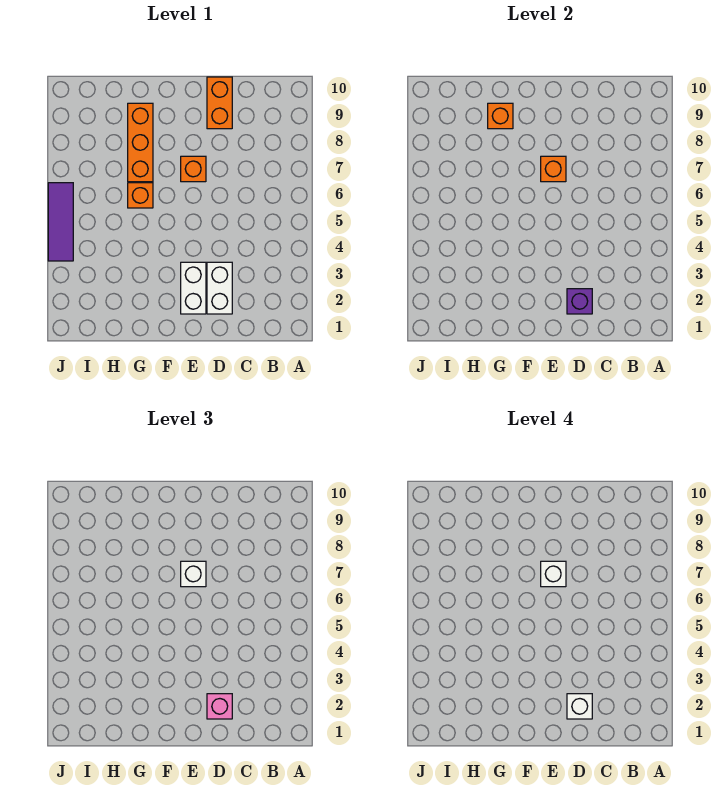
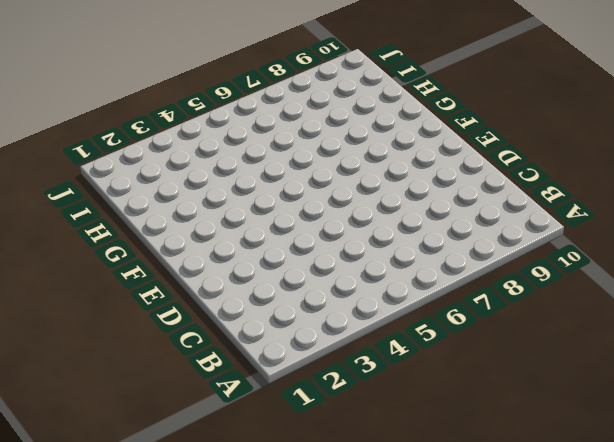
none -> white brick D2:D3 level 1
none -> orange brick D9:D10 level 1
none -> white brick E2:E3 level 1

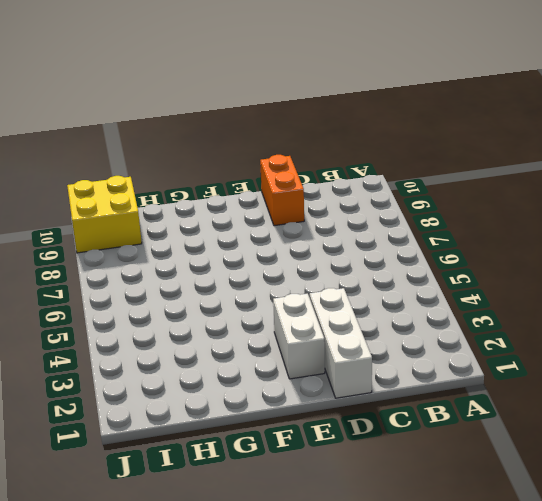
white brick D1:D3 level 1 -> white brick D2:D3 level 1
yellow brick I9:J10 level 1 -> none
none -> orange brick E7 level 1
none -> orange brick G6 level 1
none -> orange brick G7:G9 level 1

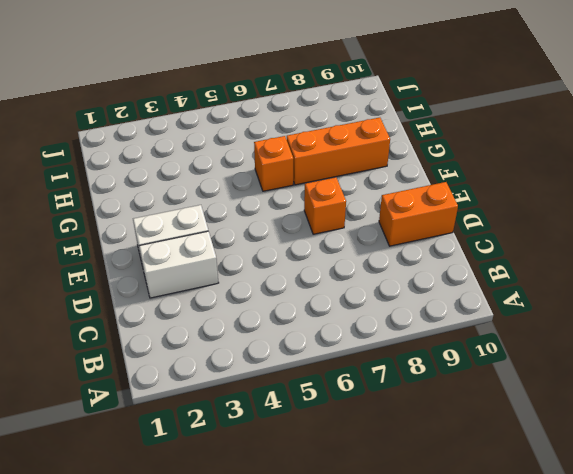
none -> purple tile J4:J6 level 1
none -> purple brick D2 level 2
none -> orange brick E7 level 2

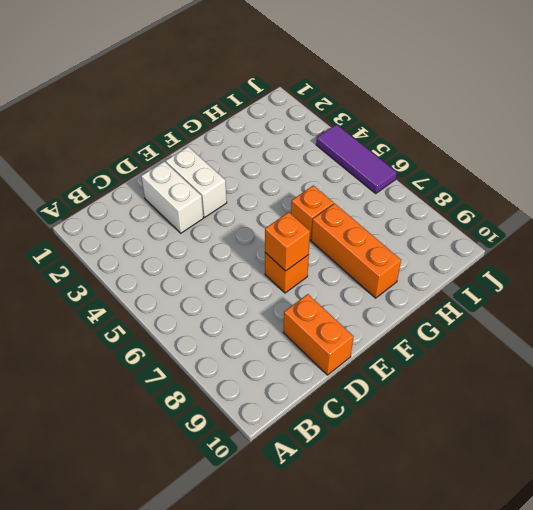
none -> purple brick D2 level 2
none -> orange brick G9 level 2
none -> pink brick D2 level 3

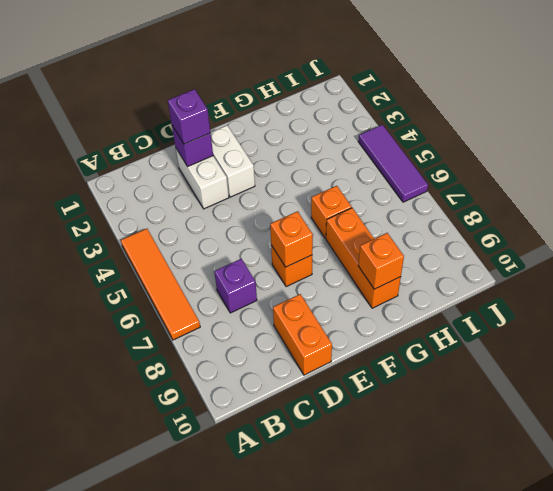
orange tile A4:A7 level 1 -> none
purple brick C7 level 1 -> none
purple brick D2 level 3 -> pink brick D2 level 3
none -> white brick E7 level 3
none -> white brick D2 level 4
none -> white brick E7 level 4

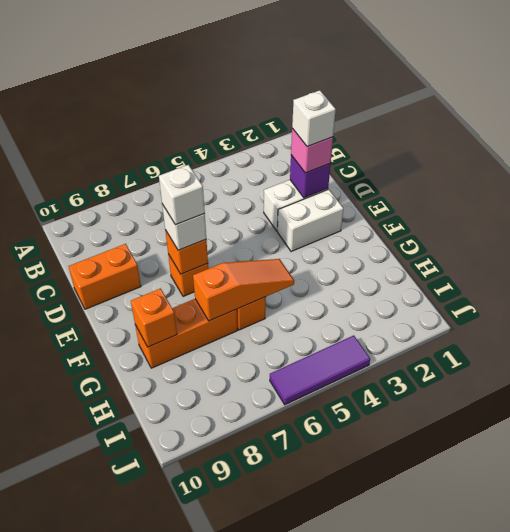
orange slope G5:G7 level 2 top 7 -> none

